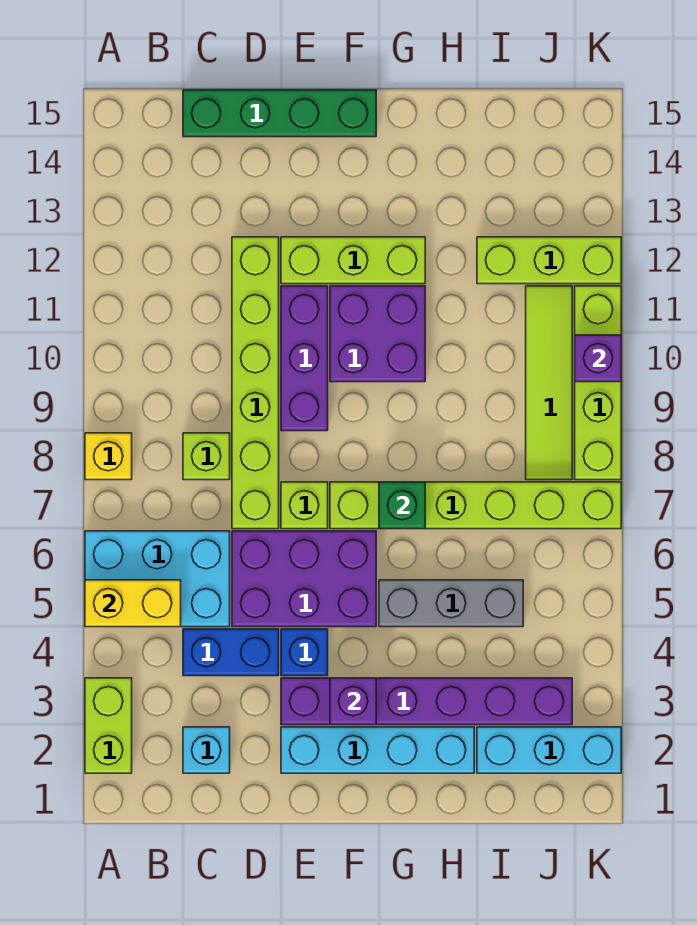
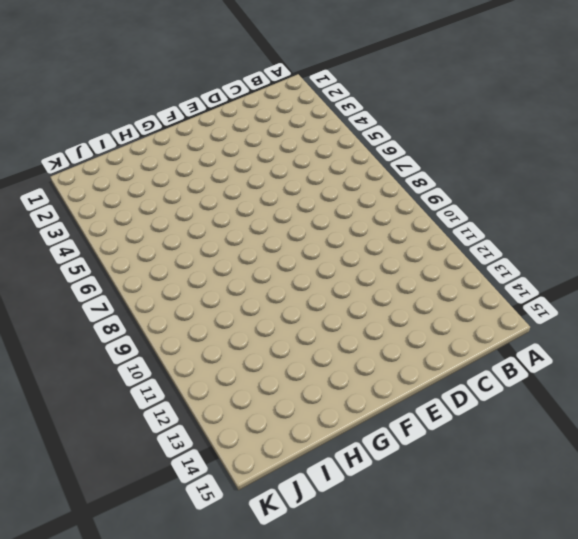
none -> lime brick A2:A3 level 1
none -> cyan brick A5:C6 level 1
none -> yellow brick A8 level 1

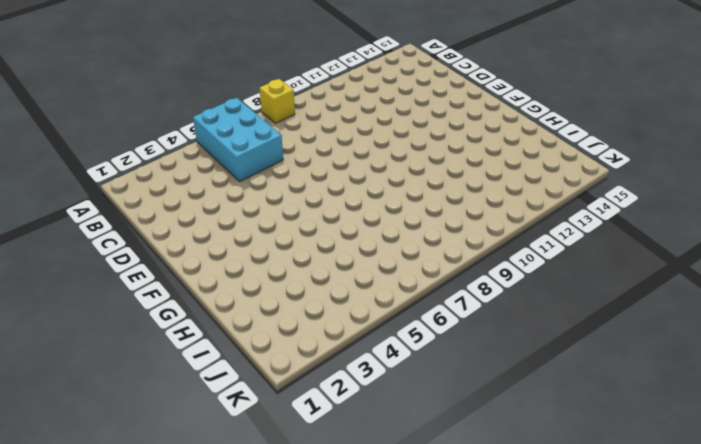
none -> lime brick A2:A3 level 1
none -> cyan brick C2 level 1
none -> blue brick C4:D4 level 1

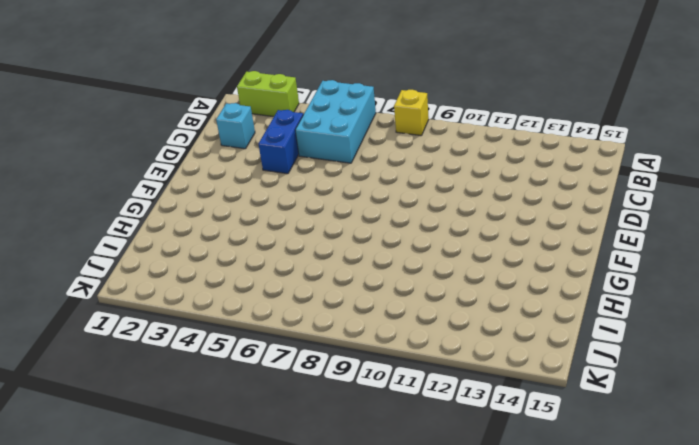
none -> lime brick C8 level 1
none -> green brick C15:F15 level 1
none -> purple brick D5:F6 level 1

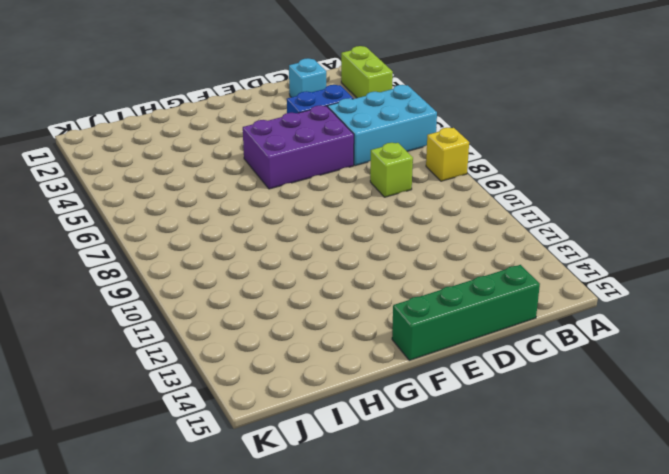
none -> lime brick D7:D12 level 1
none -> cyan brick E2:H2 level 1
none -> purple brick E3:J3 level 1

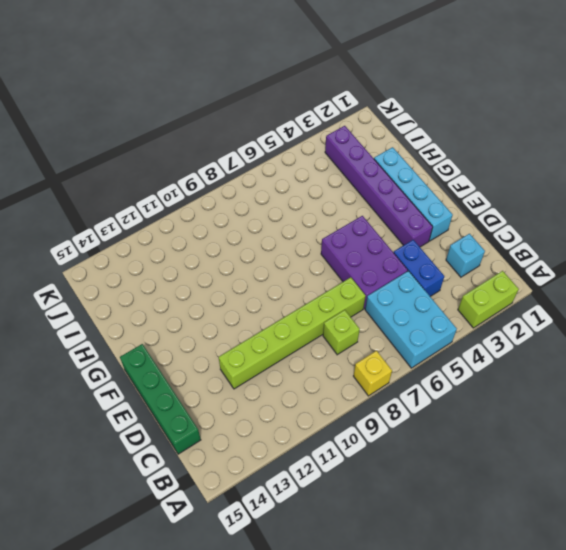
none -> blue brick E4 level 1
none -> lime brick E7 level 1
none -> purple brick E9:E11 level 1

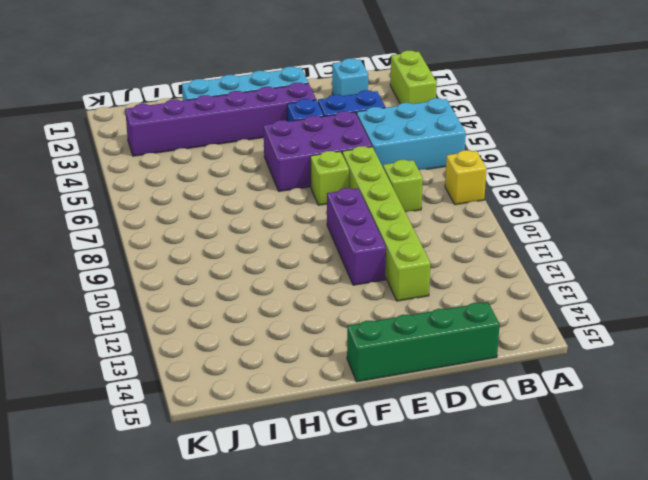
none -> lime brick E12:G12 level 1
none -> lime brick F7:K7 level 1
none -> purple brick F10:G11 level 1

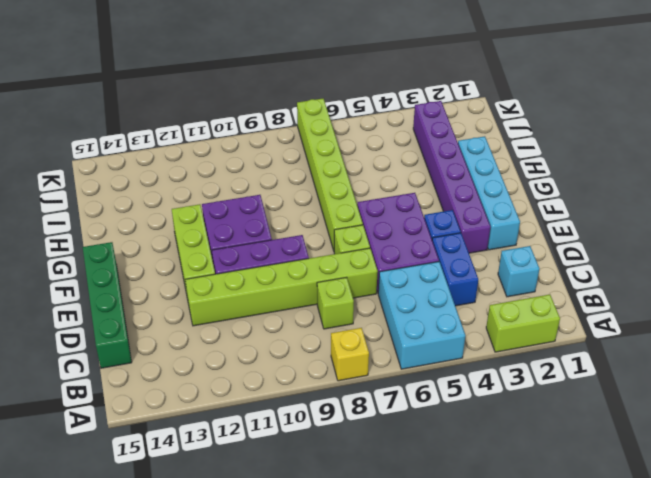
none -> grey brick G5:I5 level 1
none -> cyan brick I2:K2 level 1
none -> lime brick I12:K12 level 1

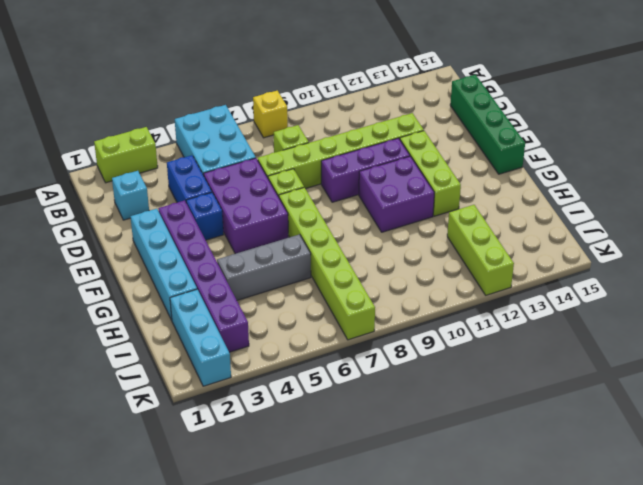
grey brick H4:H6 level 1 -> grey brick G5:I5 level 1
none -> lime tile J8:J11 level 1
none -> lime brick K8:K11 level 1
none -> yellow brick A5:B5 level 2

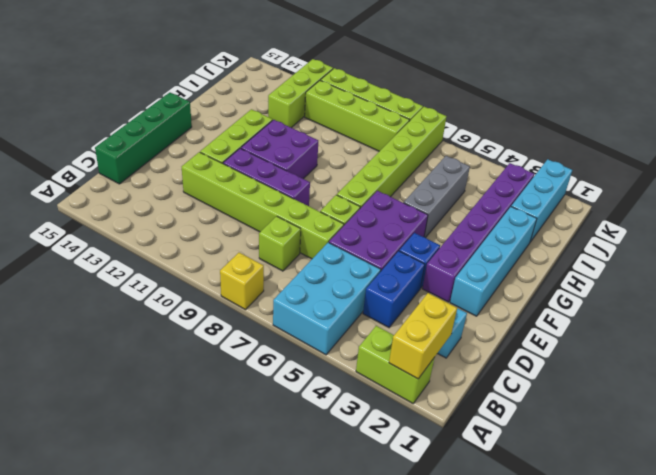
yellow brick A2:B2 level 2 -> yellow brick A5:B5 level 2
lime brick J8:J11 level 1 -> lime tile J8:J11 level 1
none -> purple brick F3 level 2
none -> green brick G7 level 2
none -> purple brick K10 level 2

